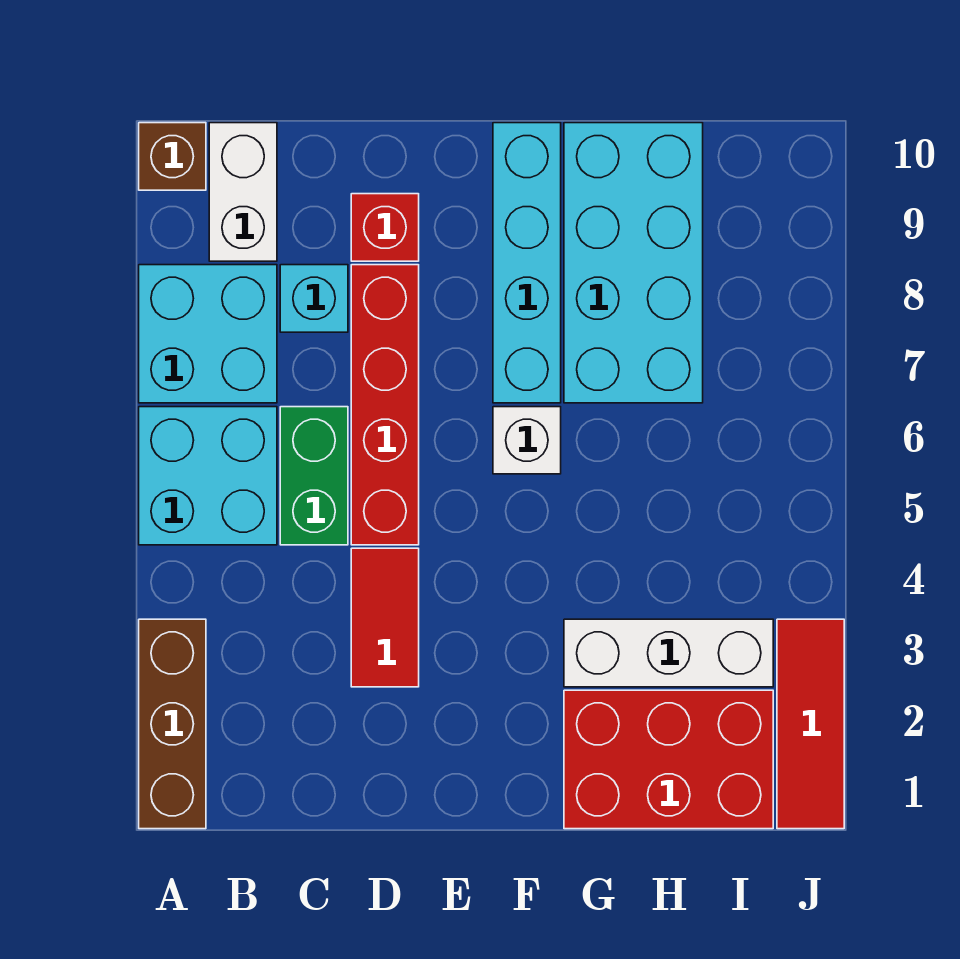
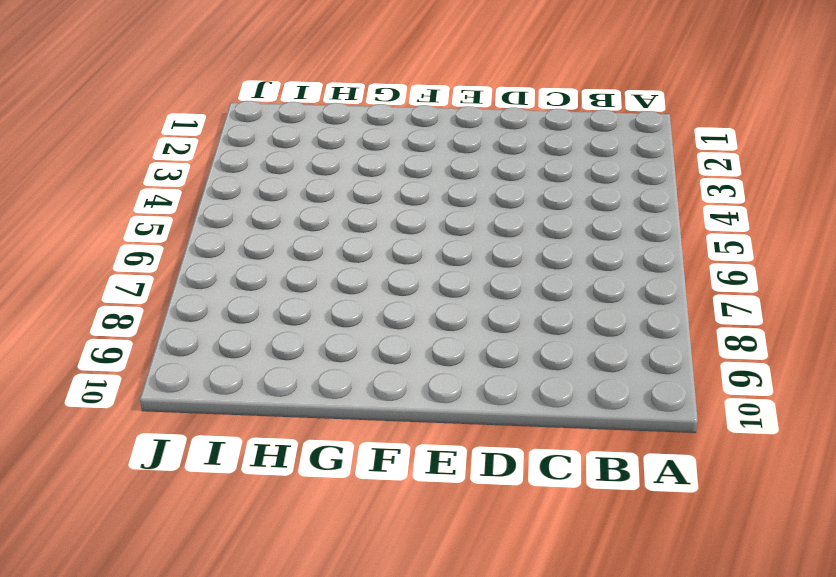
none -> brown brick A1:A3 level 1
none -> cyan brick A5:B6 level 1
none -> cyan brick A7:B8 level 1

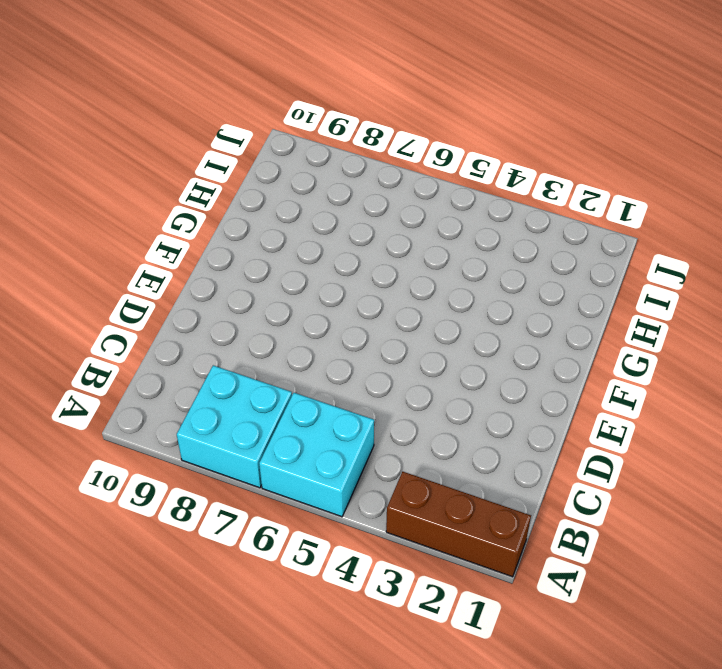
none -> brown brick A10 level 1
none -> white brick B9:B10 level 1
none -> green brick C5:C6 level 1

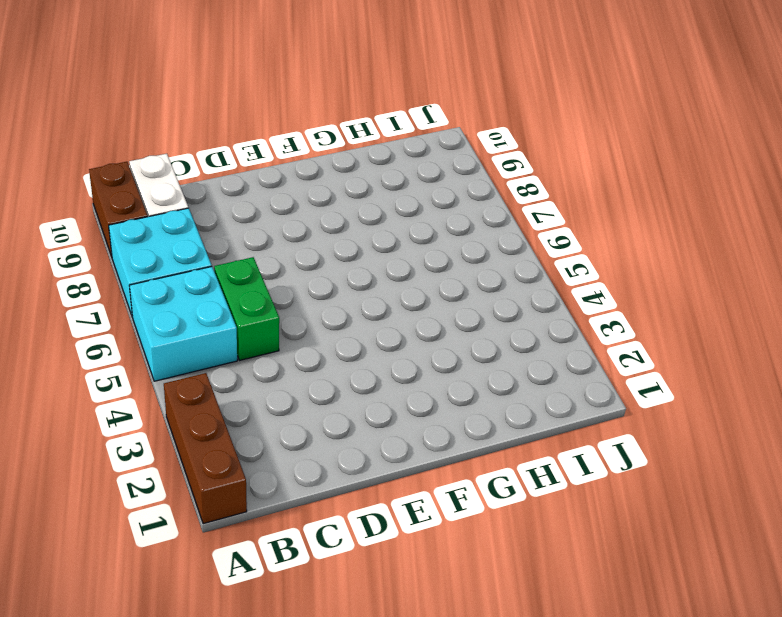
brown brick A9:A10 level 1 -> brown brick A10 level 1
none -> cyan brick C8 level 1
none -> red tile D3:D4 level 1
none -> red brick D5:D8 level 1

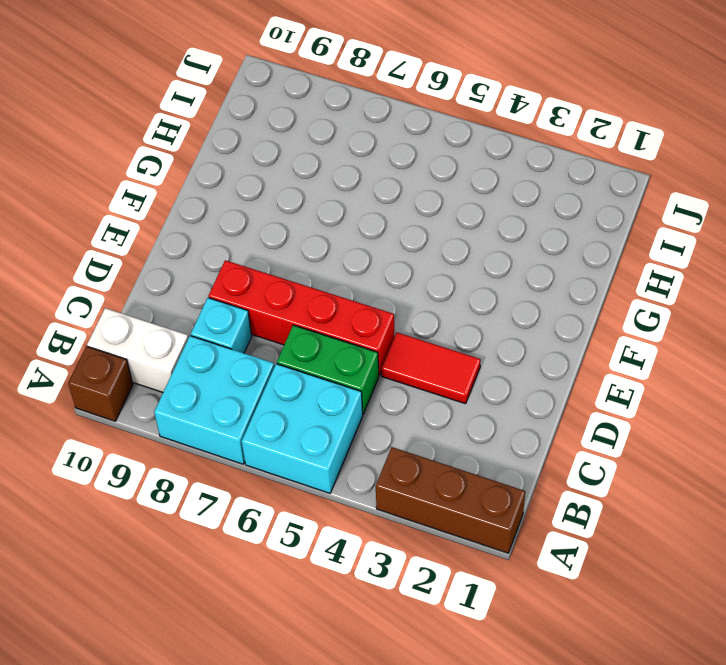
none -> red brick D9 level 1
none -> white brick F6 level 1
none -> cyan brick F7:F10 level 1

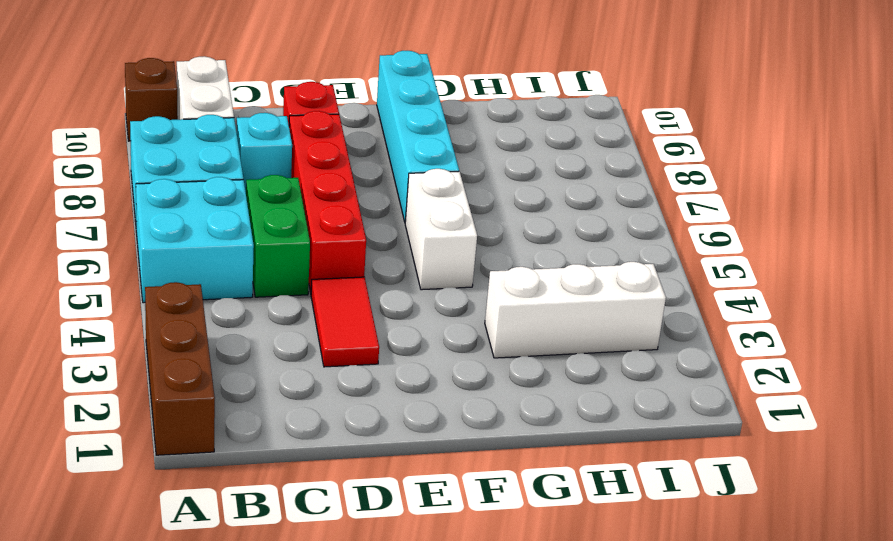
white brick F5:F6 level 1 -> white brick F6 level 1
none -> red brick G1:I2 level 1
none -> cyan brick G7:H10 level 1
none -> red tile J1:J3 level 1

